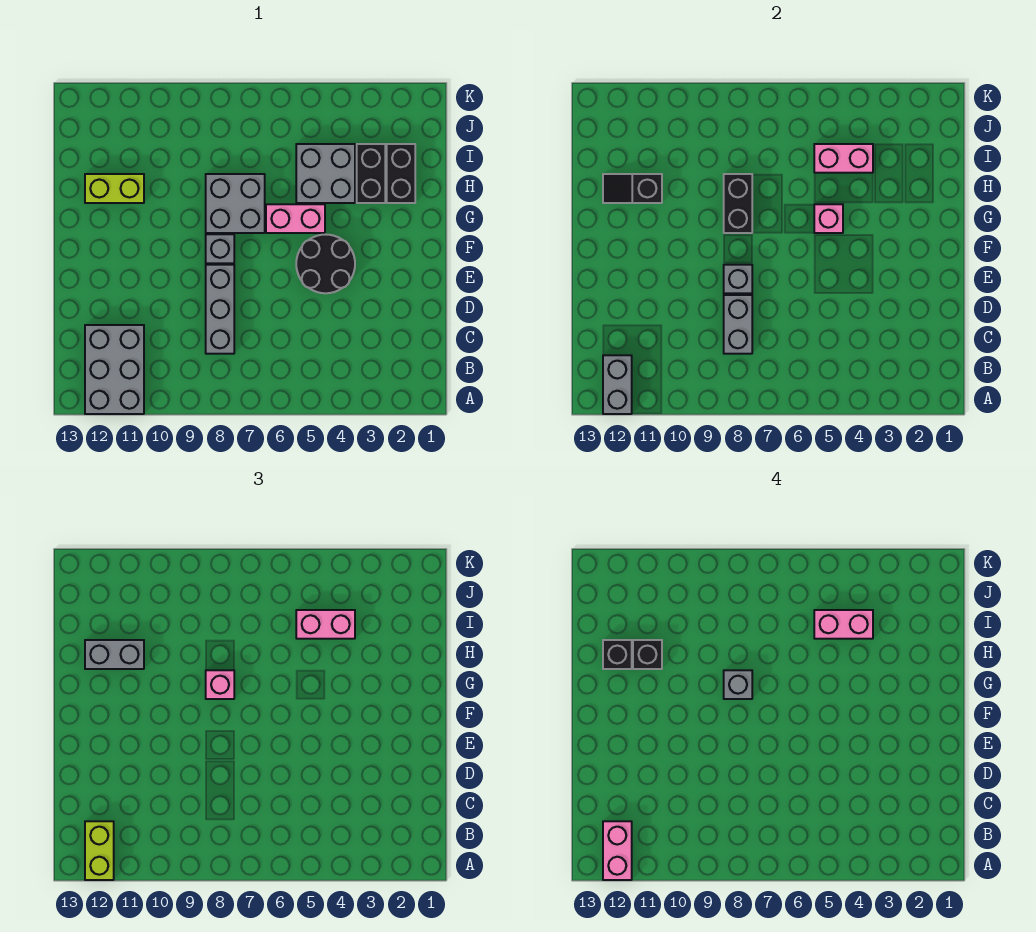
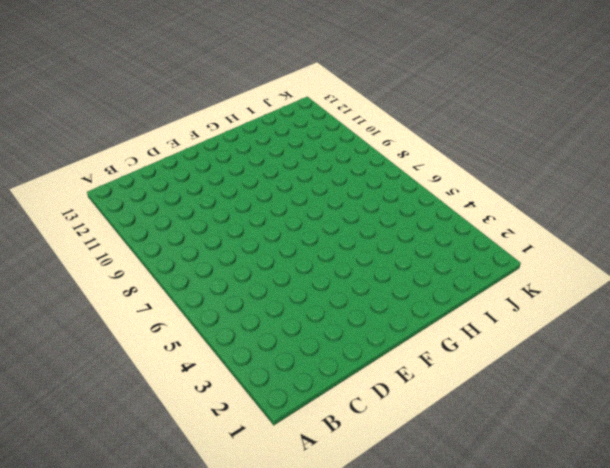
none -> grey brick A11:C12 level 1
none -> grey brick C8:E8 level 1
none -> black round brick E4:F5 level 1

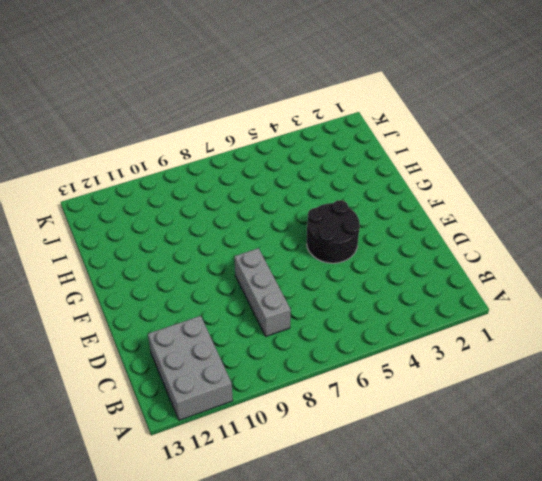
none -> grey brick F8 level 1
none -> pink brick G5:G6 level 1
none -> grey brick G7:H8 level 1

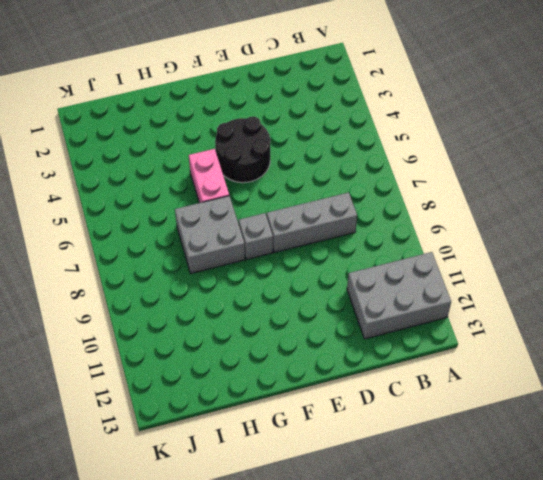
none -> black brick H2:I2 level 1
none -> black brick H3:I3 level 1
none -> grey brick H4:I5 level 1

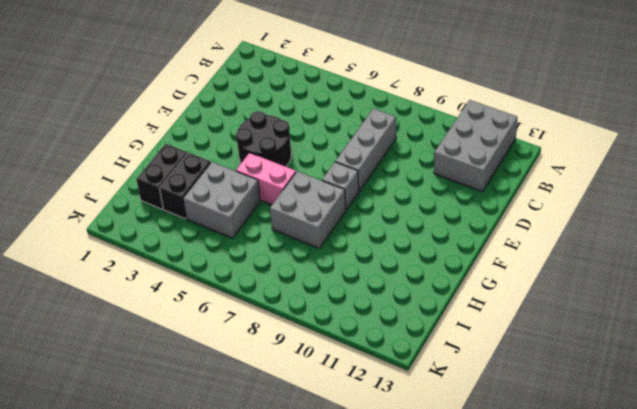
none -> lime brick H11:H12 level 1
none -> grey brick A12:B12 level 2
none -> grey brick C8:D8 level 2

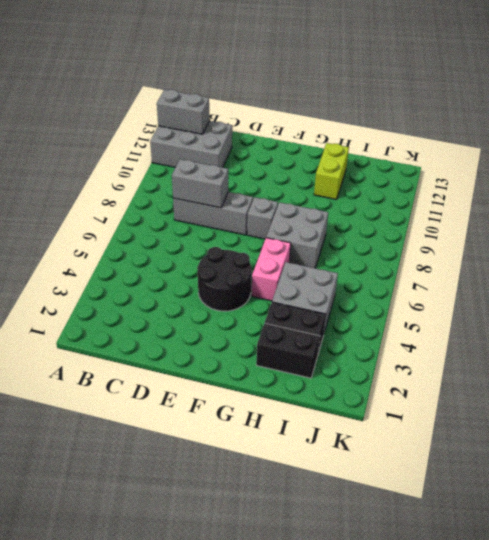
none -> grey brick E8 level 2
none -> pink brick G5 level 2
none -> black brick G8:H8 level 2

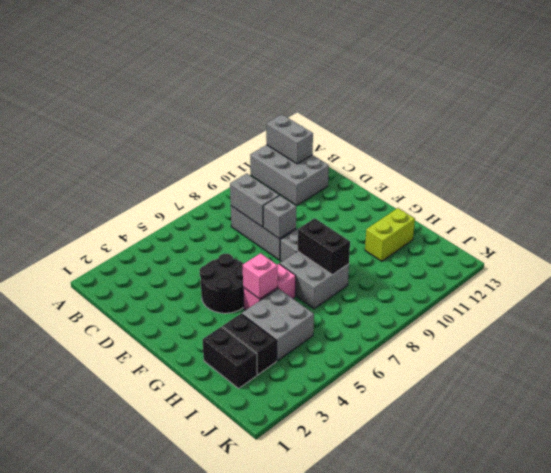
none -> black slope H11:H12 level 2 top 11
none -> pink brick I4:I5 level 2
none -> lime brick A12:B12 level 3

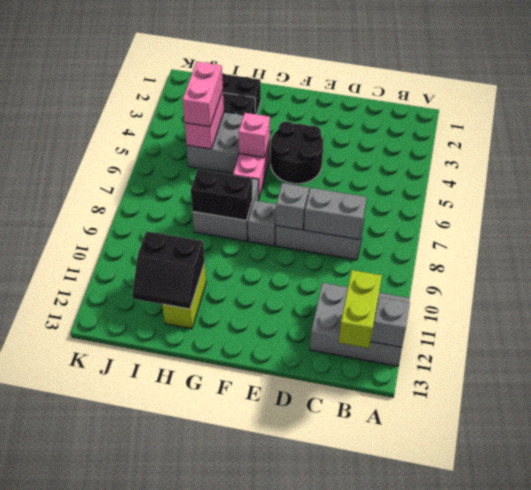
lime brick B12:B13 level 3 -> lime brick A12:B12 level 3
black slope H11:I12 level 2 top 11 -> black slope H11:H12 level 2 top 11
none -> pink brick G8 level 3
none -> grey brick H11:H12 level 3
none -> pink brick A12:B12 level 4

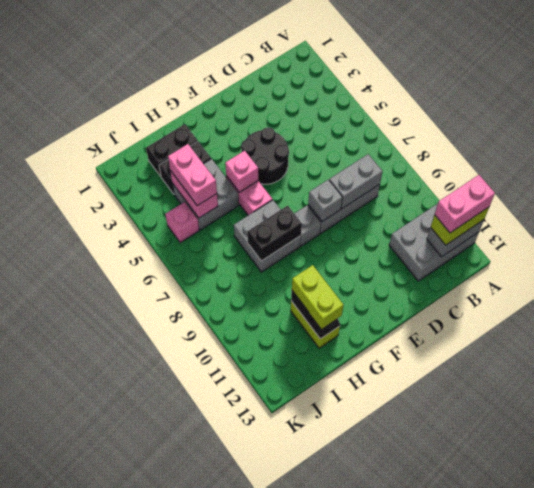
lime brick H11:H12 level 3 -> grey brick H11:H12 level 3
pink brick J5 level 1 -> pink brick G8 level 3
none -> grey brick G8 level 4
none -> black brick H11 level 4
none -> black brick H12 level 4

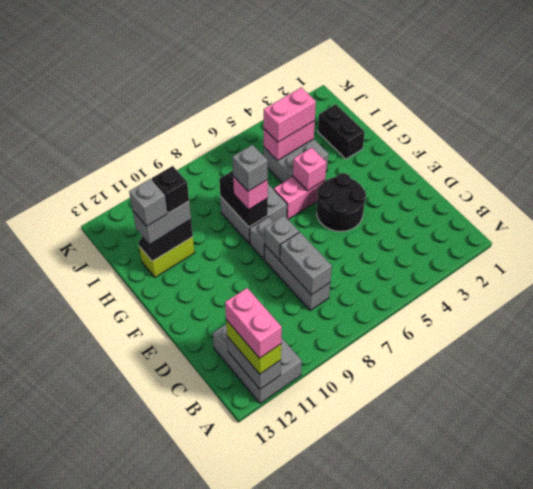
grey brick H12 level 4 -> black brick H12 level 4
none -> black brick H3:I3 level 1
none -> pink brick I4:I5 level 4

